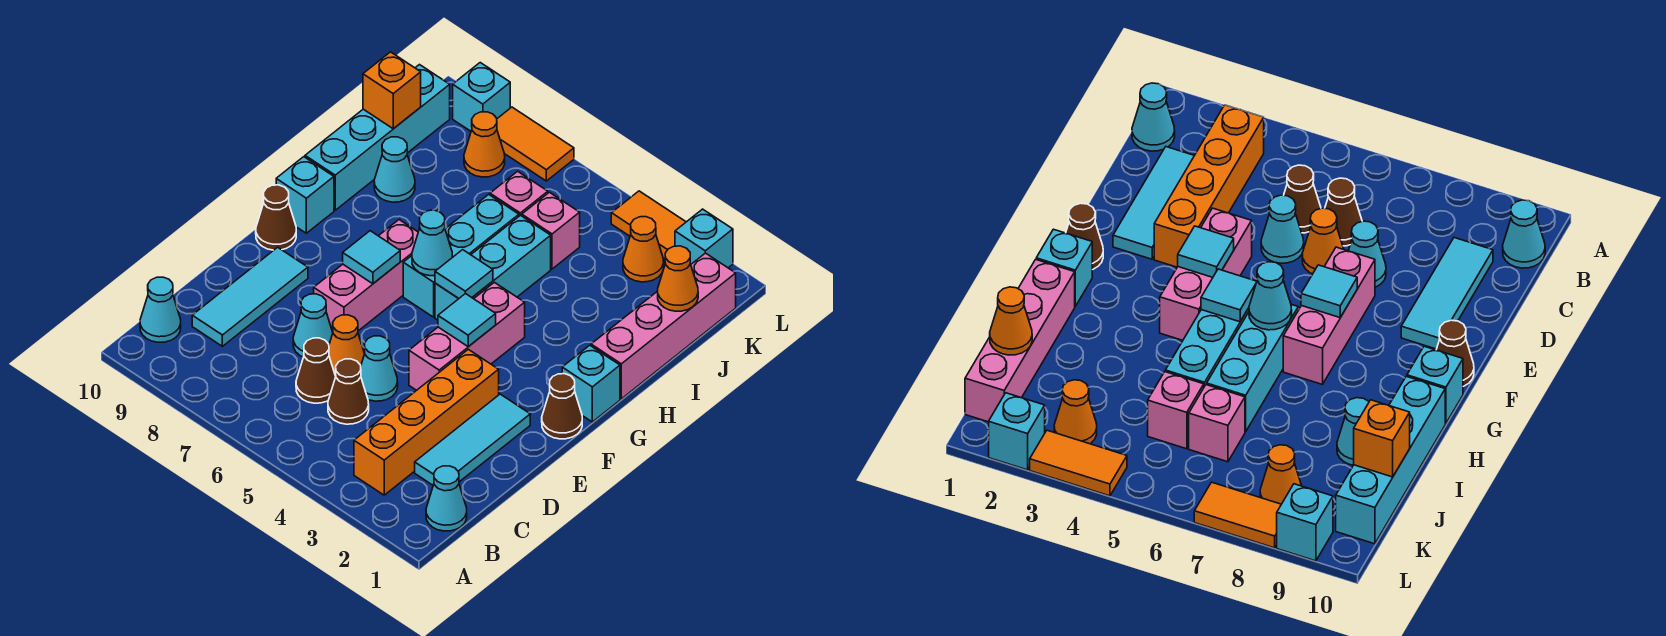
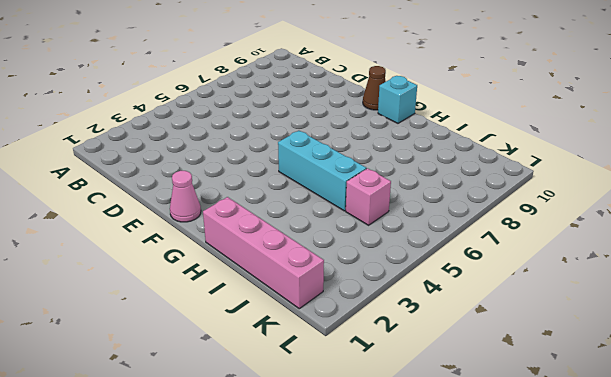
pink cone F1 level 1 -> brown cone F1 level 1
none -> cyan cone B1 level 1
none -> orange brick B3:E3 level 1
none -> cyan cone B10 level 1
none -> cyan tile C2:E2 level 1

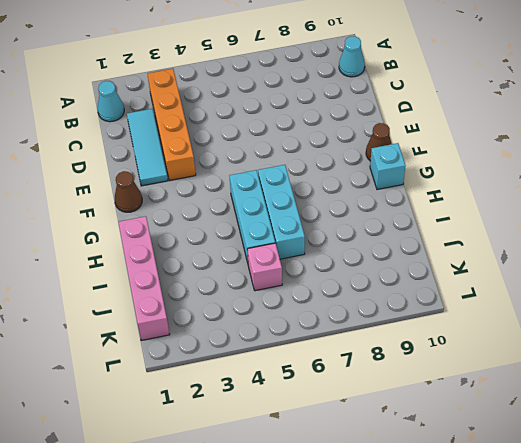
none -> brown cone C5 level 1
none -> brown cone C6 level 1
none -> cyan tile C9:E9 level 1
none -> cyan cone D5 level 1

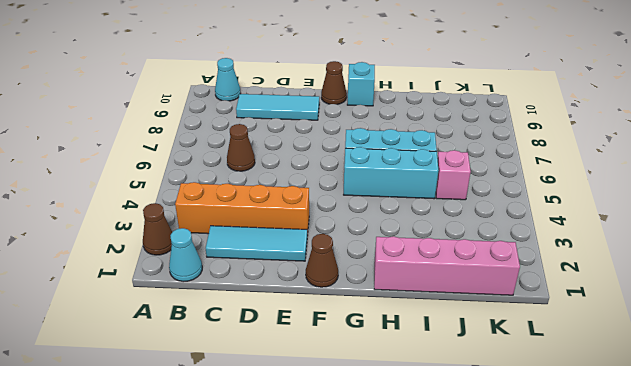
brown cone A2 level 1 -> brown cone C5 level 1
none -> cyan cone D5 level 1
none -> orange cone D6 level 1
none -> cyan cone D7 level 1
none -> pink brick E4:G4 level 1

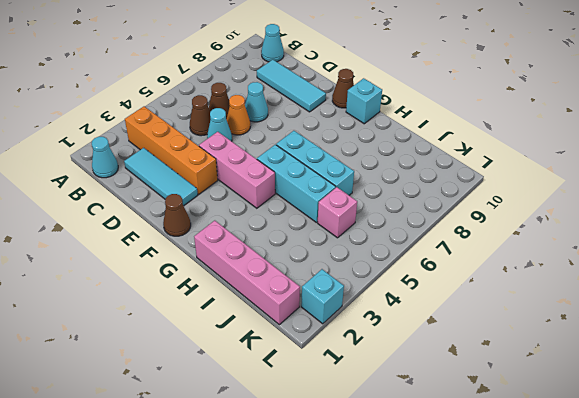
none -> pink brick E7:G7 level 1
none -> cyan brick G1 level 1
none -> cyan brick H10:K10 level 1
none -> cyan cone I9 level 1

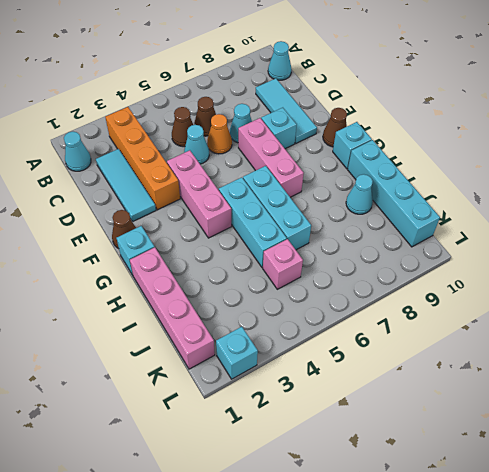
cyan brick E8 level 1 -> cyan brick L9 level 1
none -> pink brick J6 level 1
none -> orange cone K3 level 1
none -> orange cone K8 level 1
none -> orange tile L3:L4 level 1

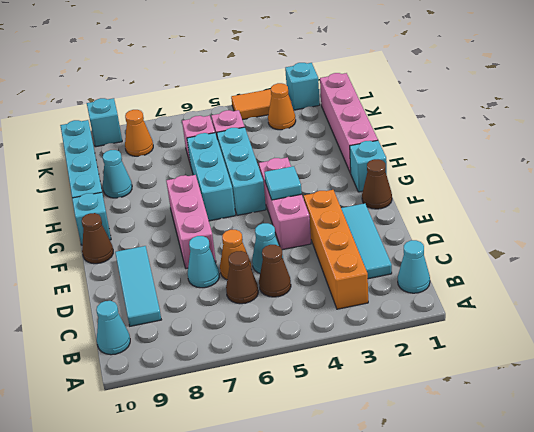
none -> orange tile L7:L8 level 1
none -> cyan tile F7 level 2
none -> cyan tile G5 level 2
none -> cyan cone G6 level 2

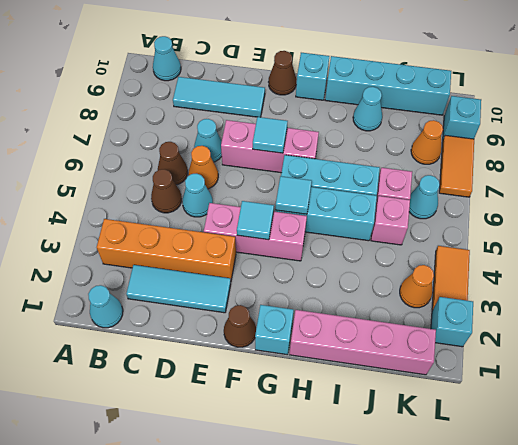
cyan cone K6 level 1 -> cyan cone G6 level 2
none -> orange cone J1 level 2
none -> orange brick J10 level 2

